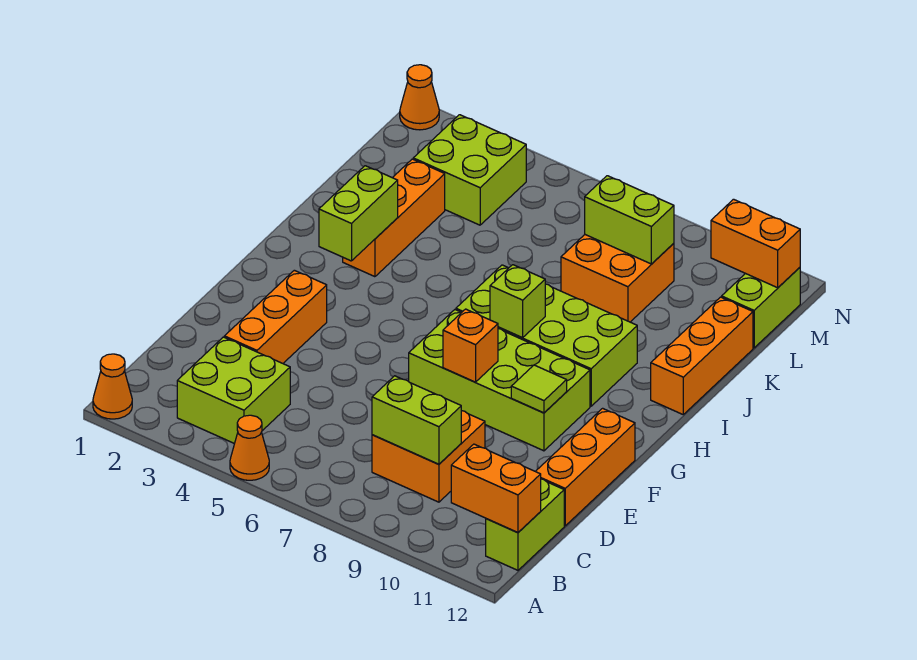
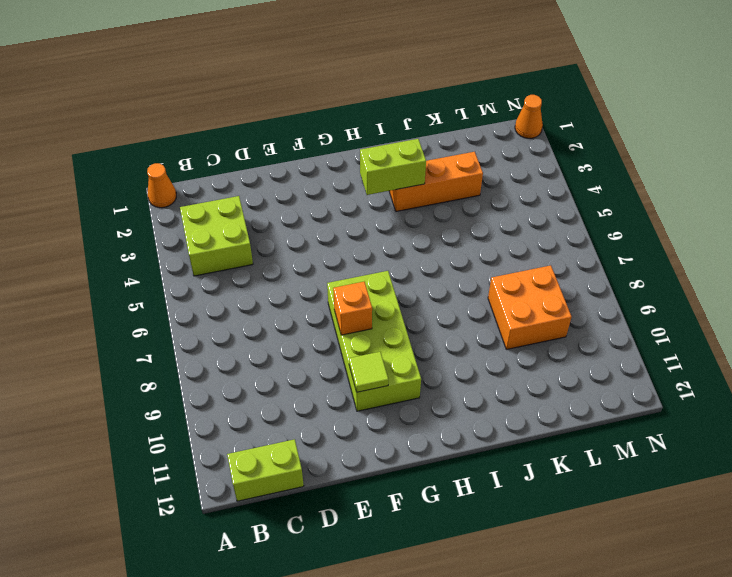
none -> orange cone A5 level 1
none -> orange brick C8:D9 level 1
none -> orange brick D3:F3 level 1

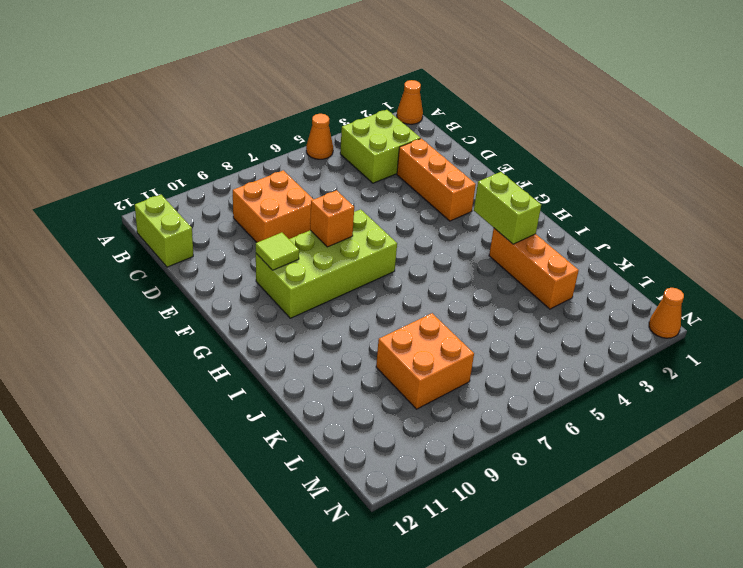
none -> orange brick D12:F12 level 1
none -> lime brick H7:I10 level 1
none -> orange brick I12:K12 level 1

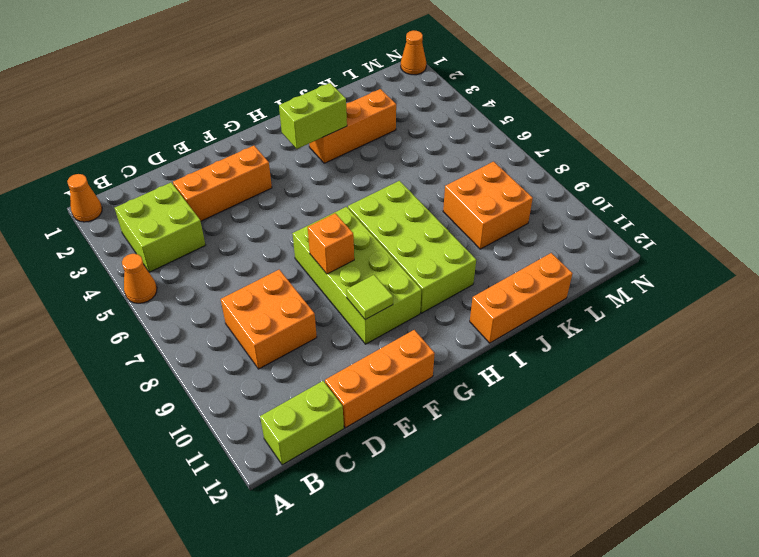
none -> lime brick L3:M4 level 1
none -> lime brick L12:M12 level 1
none -> orange brick B11:B12 level 2

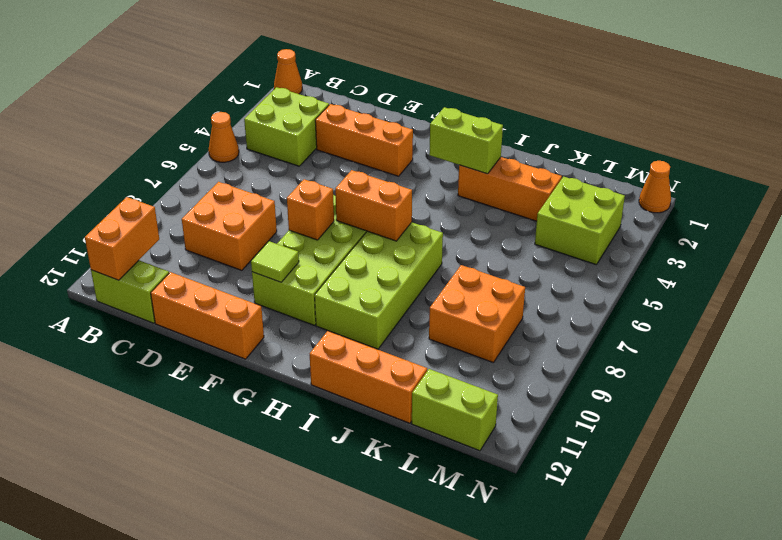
orange brick G7:H7 level 2 -> orange brick M11:M12 level 2
none -> lime brick C8:C9 level 2
none -> lime brick H8 level 2
none -> lime brick L8:L9 level 2

